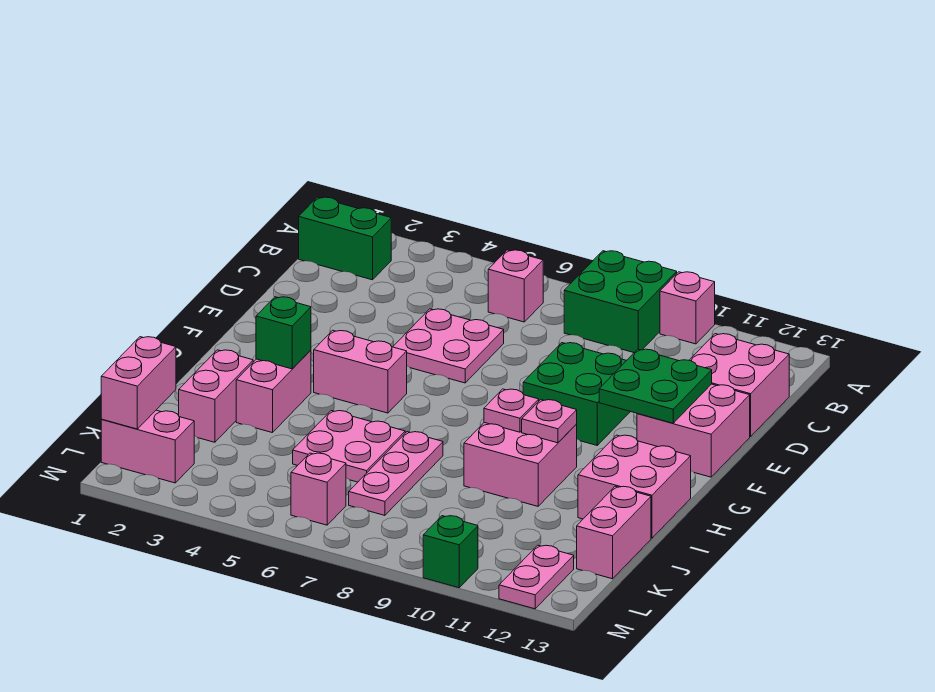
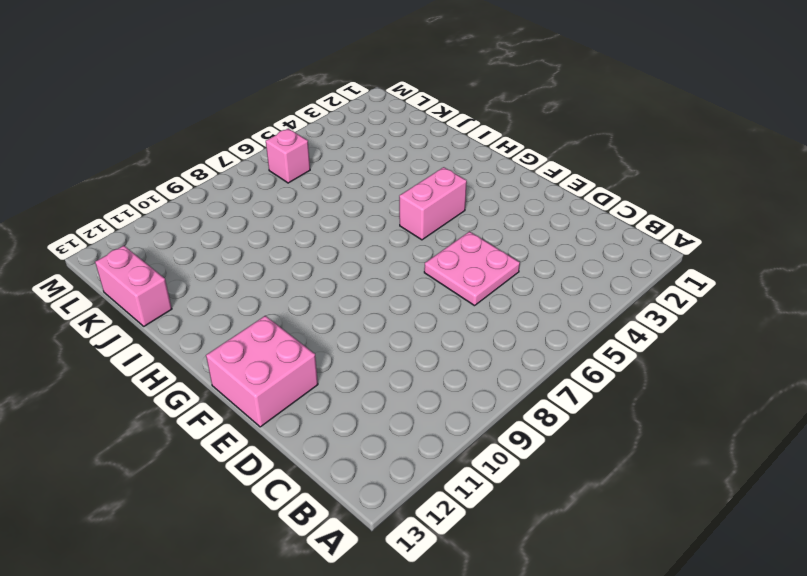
none -> green brick A8:B9 level 1
none -> pink brick A10 level 1
none -> green brick B1:B2 level 1

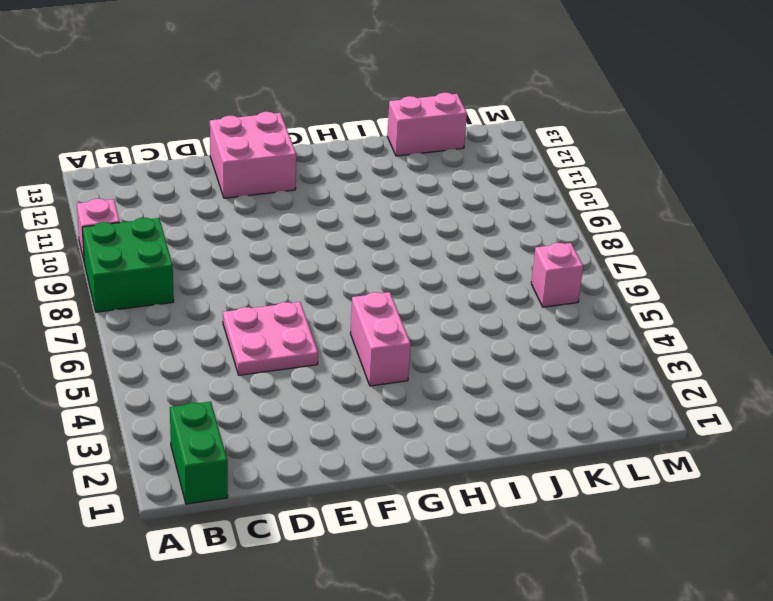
none -> pink brick B6 level 1
none -> pink brick C12:D13 level 1
none -> green brick E9:F10 level 1

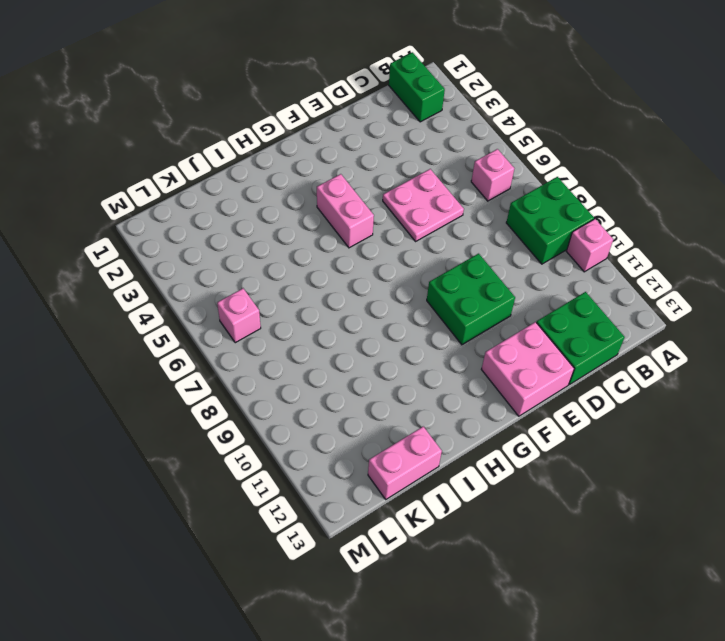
green brick C12:D13 level 1 -> pink brick C12:D13 level 1
none -> pink brick H3:I3 level 1
none -> pink brick H9:I10 level 1
none -> pink brick H12:I13 level 1

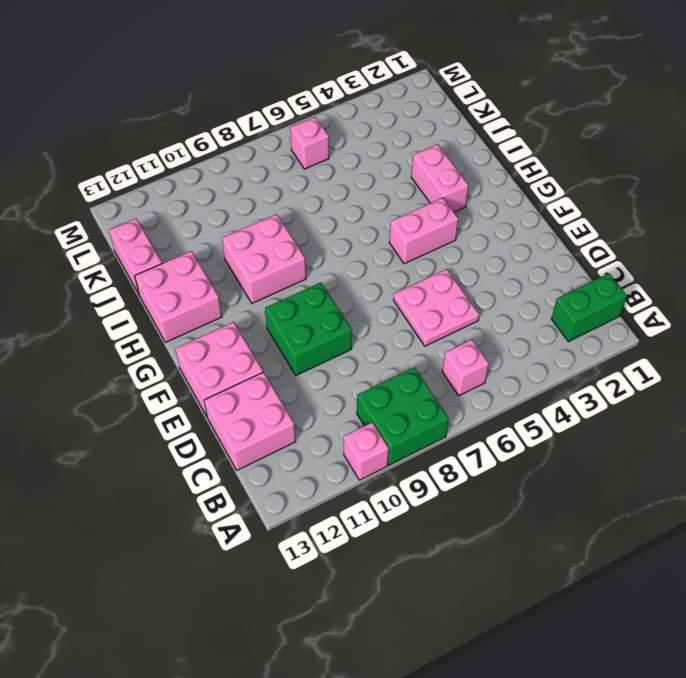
none -> pink brick I2:J2 level 1
none -> pink plate I5:J6 level 1
none -> pink plate I7:K7 level 1

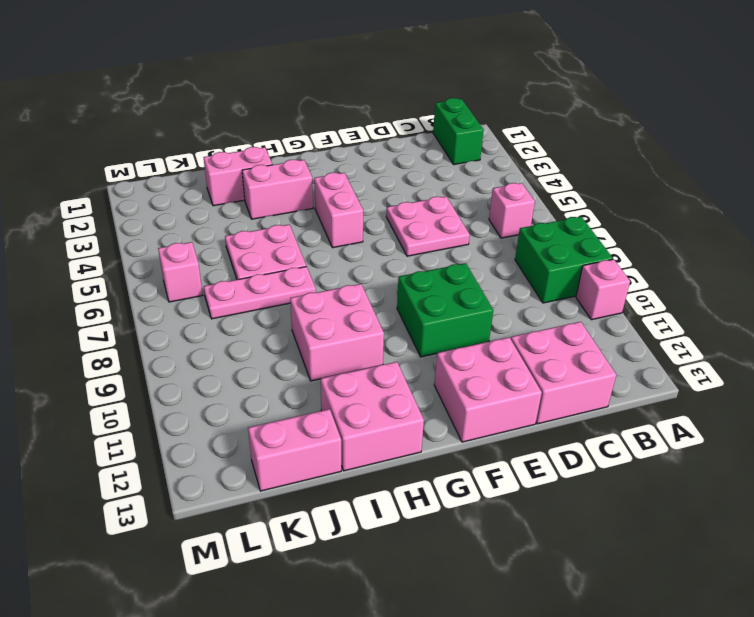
none -> pink brick L1:L2 level 1
none -> pink plate L12:M12 level 1
none -> green brick M10 level 1

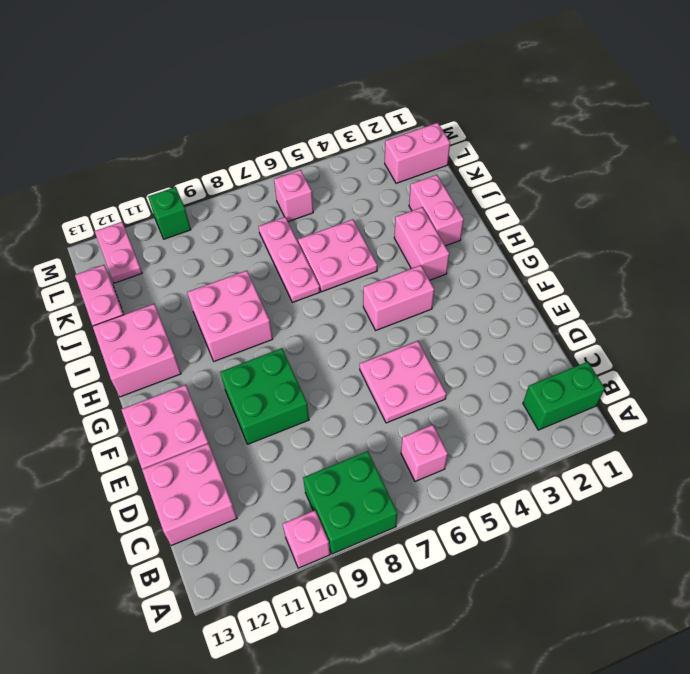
none -> green plate E11:F12 level 2
none -> green brick H3 level 2
none -> pink plate H9 level 2

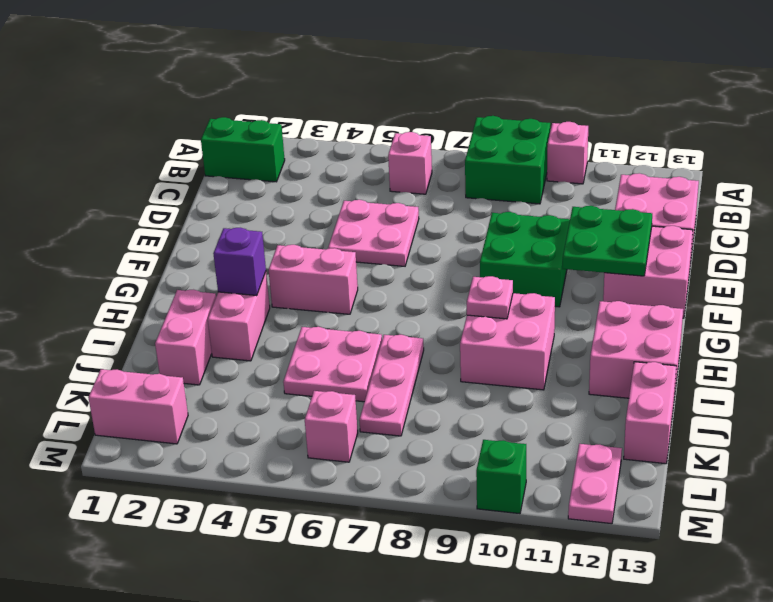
purple brick H3 level 2 -> green brick H3 level 2
none -> pink plate H10 level 2
none -> pink brick K1:L1 level 2

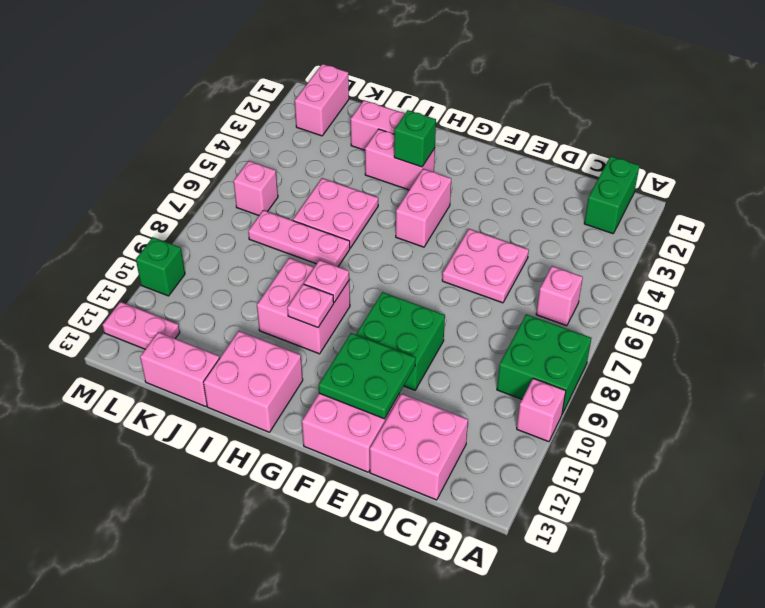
none -> pink brick K1:L1 level 2

